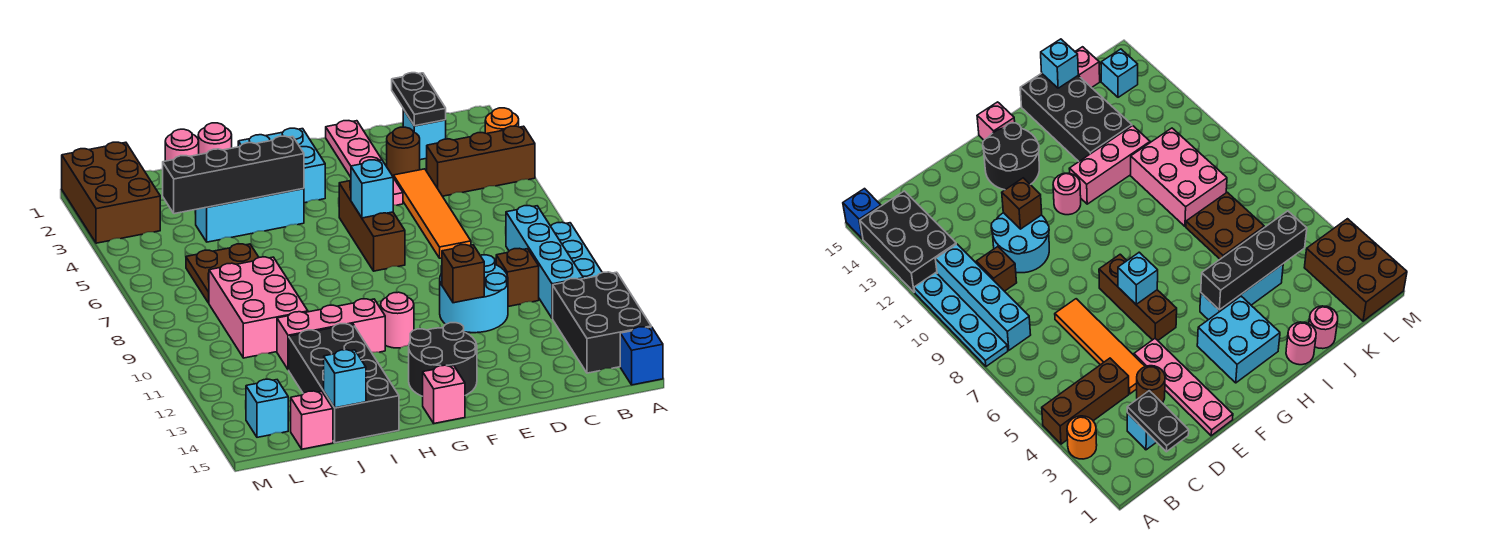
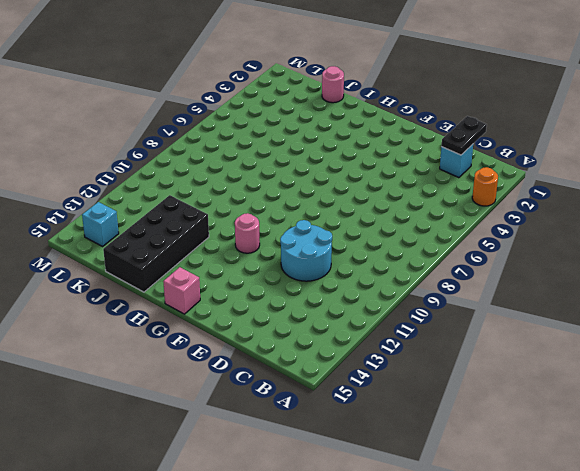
none -> brown brick A4:C4 level 1
none -> cyan plate A8:A11 level 1
none -> black brick A12:B14 level 1
none -> blue brick A15 level 1

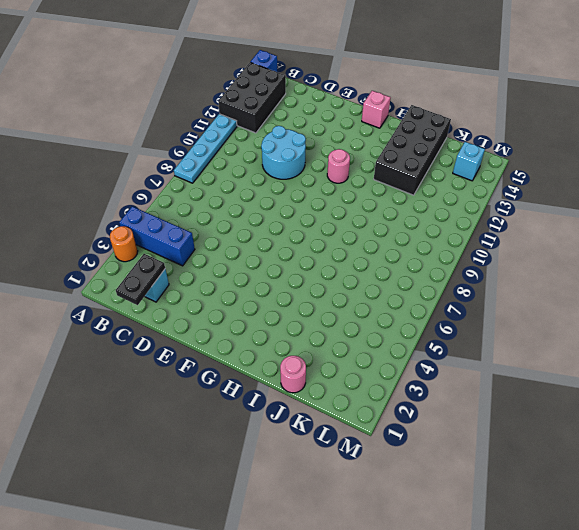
blue brick A4:C4 level 1 -> brown brick A4:C4 level 1
none -> cyan brick B8:B11 level 1
none -> brown brick C10 level 1
none -> brown round brick D3 level 1
none -> orange tile D4:D7 level 1

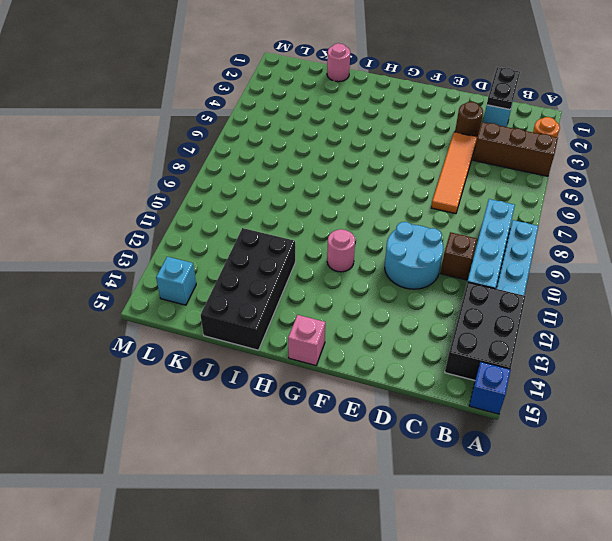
none -> pink plate E1:E4 level 1
none -> brown brick F5:F7 level 1
none -> black round brick F13:G14 level 1
none -> cyan brick G2:H3 level 1

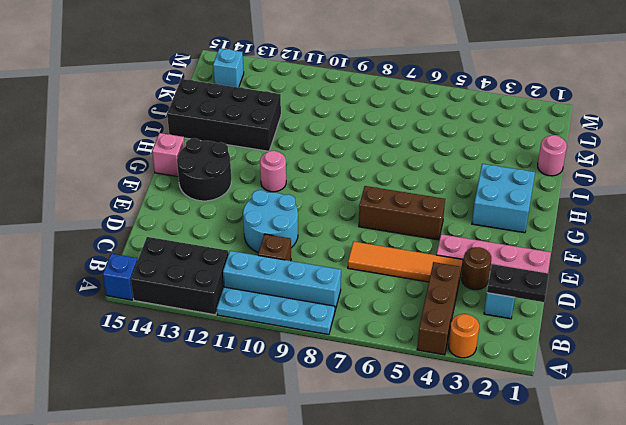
none -> cyan brick H4:J4 level 1
none -> pink brick H11:J11 level 1
none -> pink round brick I1 level 1
none -> brown plate J6:K7 level 1

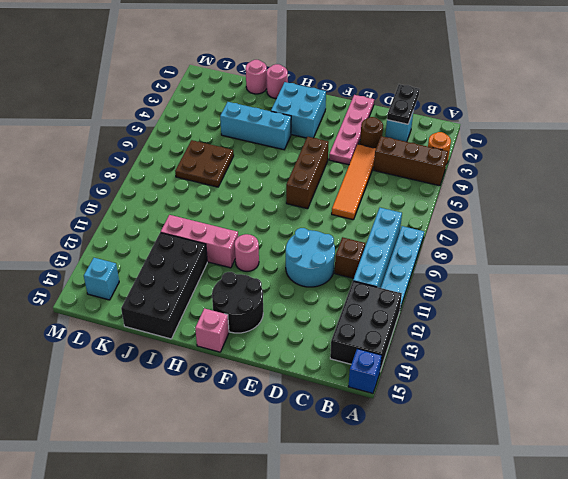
none -> pink brick J8:K10 level 1
none -> pink brick K15 level 1
none -> brown brick L1:M3 level 1
none -> brown brick E11 level 2

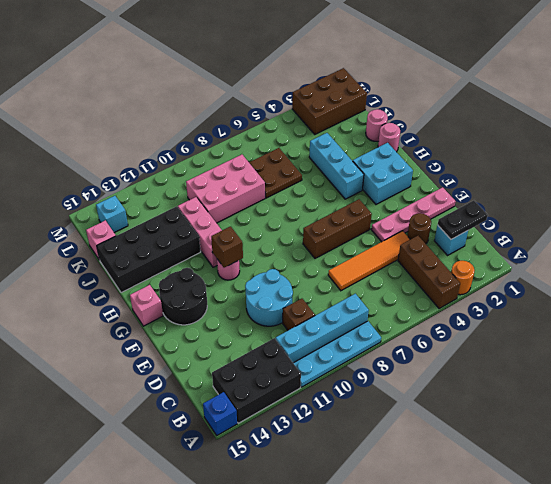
brown brick G11 level 2 -> brown brick E11 level 2
none -> cyan brick F6 level 2
none -> black brick H4:K4 level 2
none -> cyan brick J15 level 2

